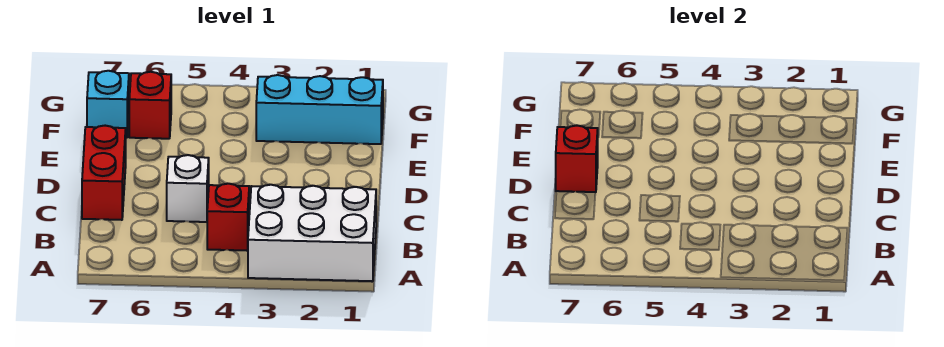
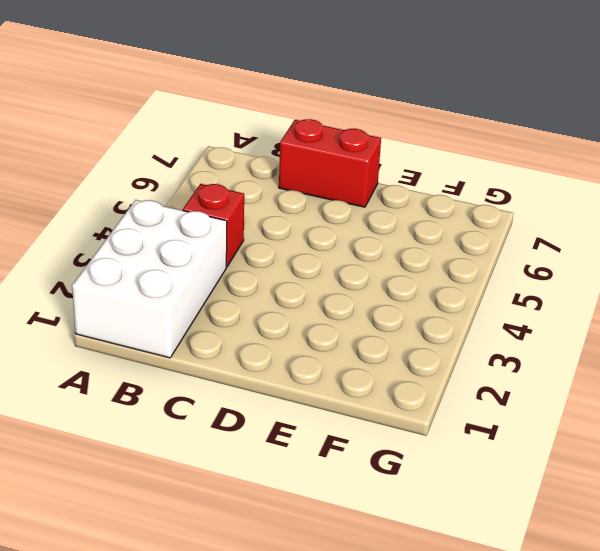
none -> white brick C5 level 1
none -> cyan brick F1:F3 level 1

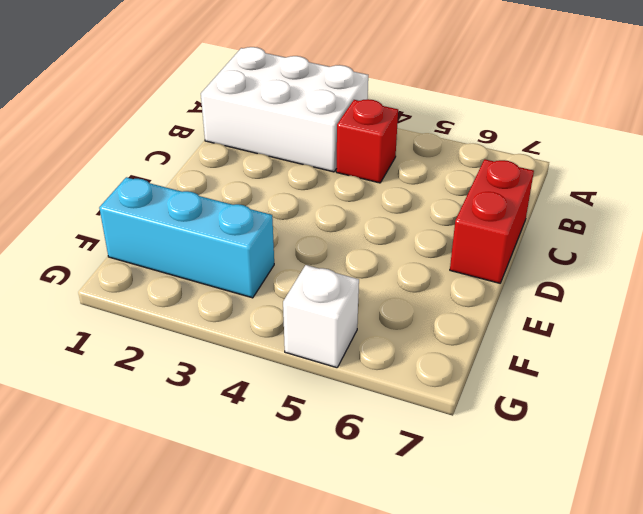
white brick G5 level 1 -> white brick C5 level 1
none -> red brick F6 level 1
none -> cyan brick F7 level 1

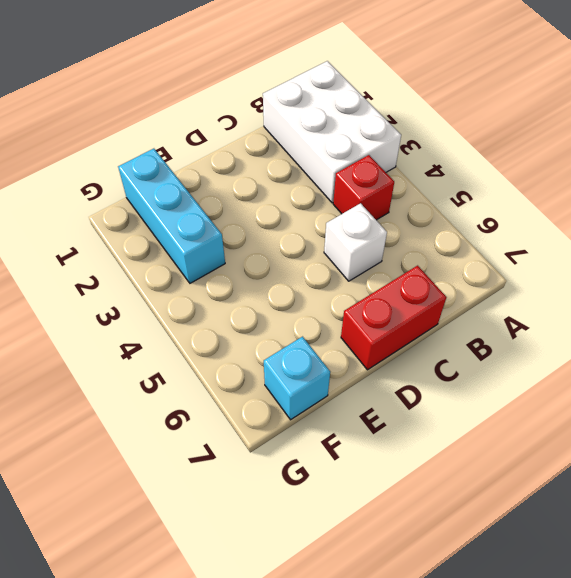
none -> red brick F6 level 1
none -> red brick D7 level 2

